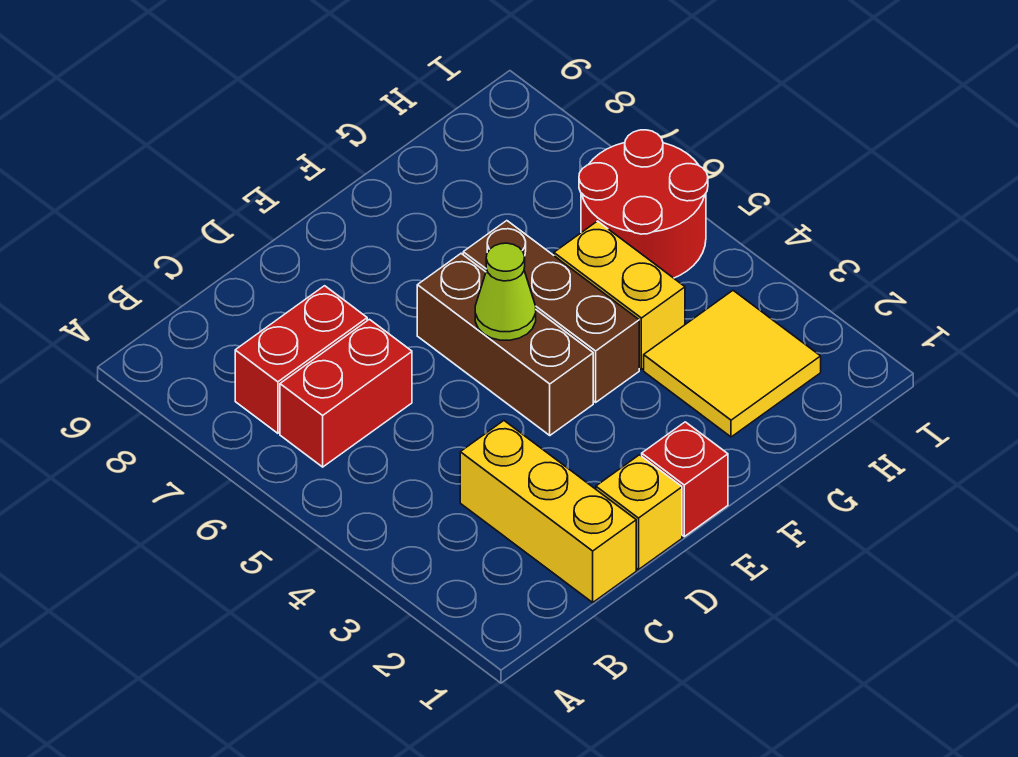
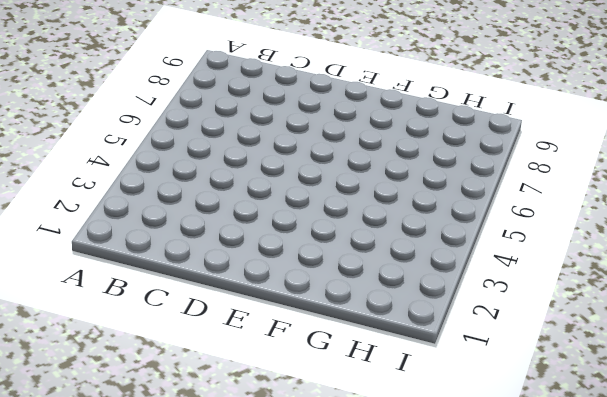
none -> red brick B6:C6 level 1
none -> red brick B7:C7 level 1

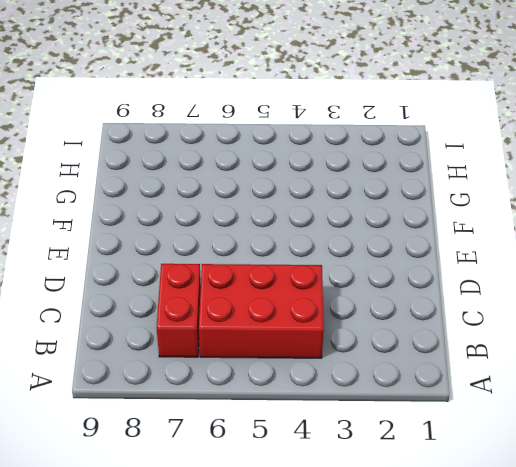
red brick B4:C6 level 1 -> red brick B6:C6 level 1
none -> yellow brick C1:C3 level 1
none -> yellow brick D1 level 1

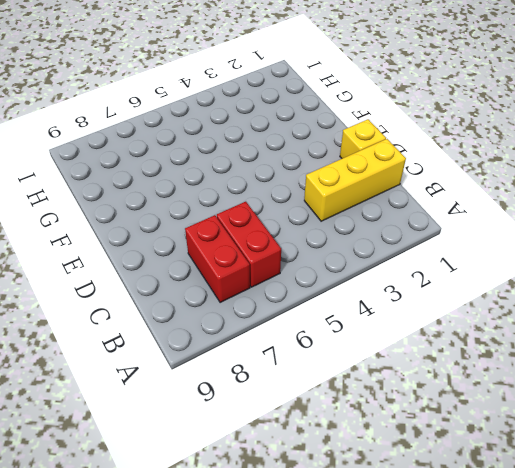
none -> red brick E1 level 1
none -> brown brick E4:E6 level 1

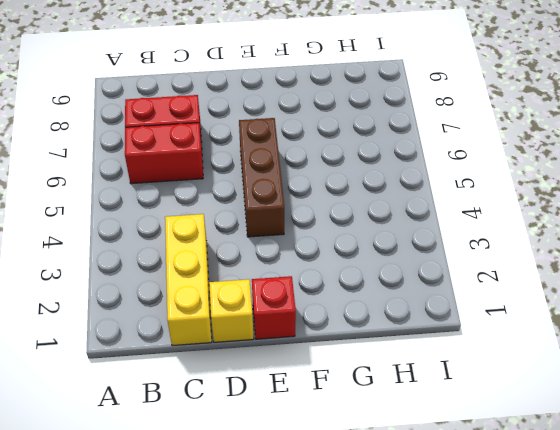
none -> brown brick F4:F6 level 1
none -> yellow tile G2:H3 level 1

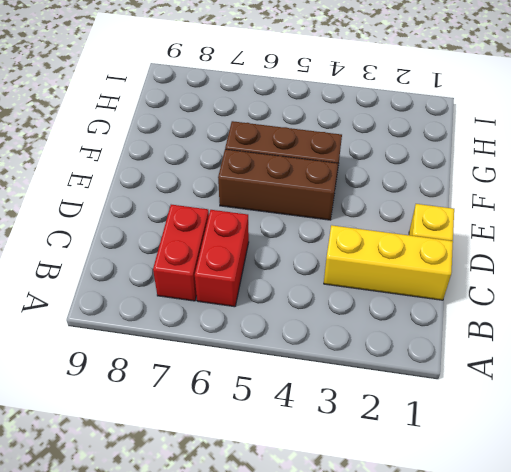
none -> red brick E1 level 1
none -> yellow tile G2:H3 level 1

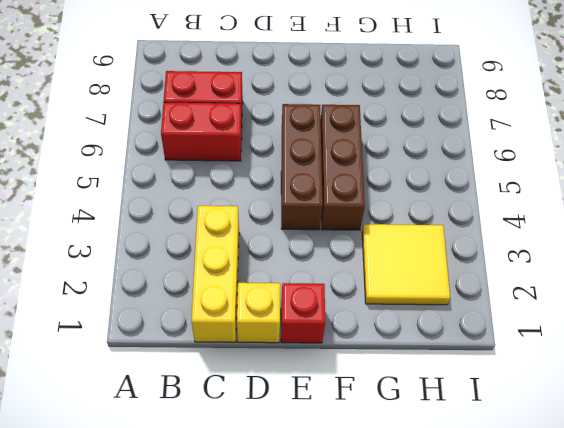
none -> yellow brick G4:G5 level 1
none -> red round brick H5:I6 level 1

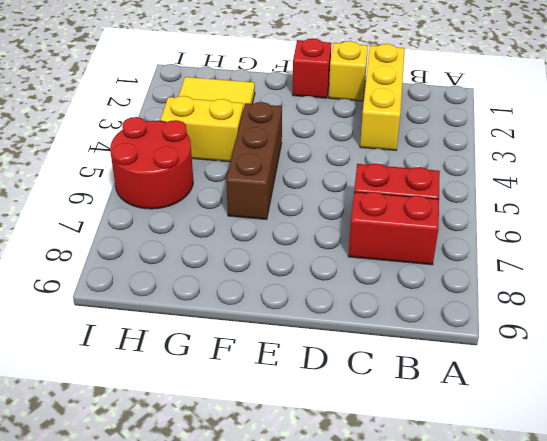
yellow brick G4:H4 level 1 -> yellow brick G4:G5 level 1
none -> brown brick E4:E6 level 1
none -> lime cone E5 level 2

